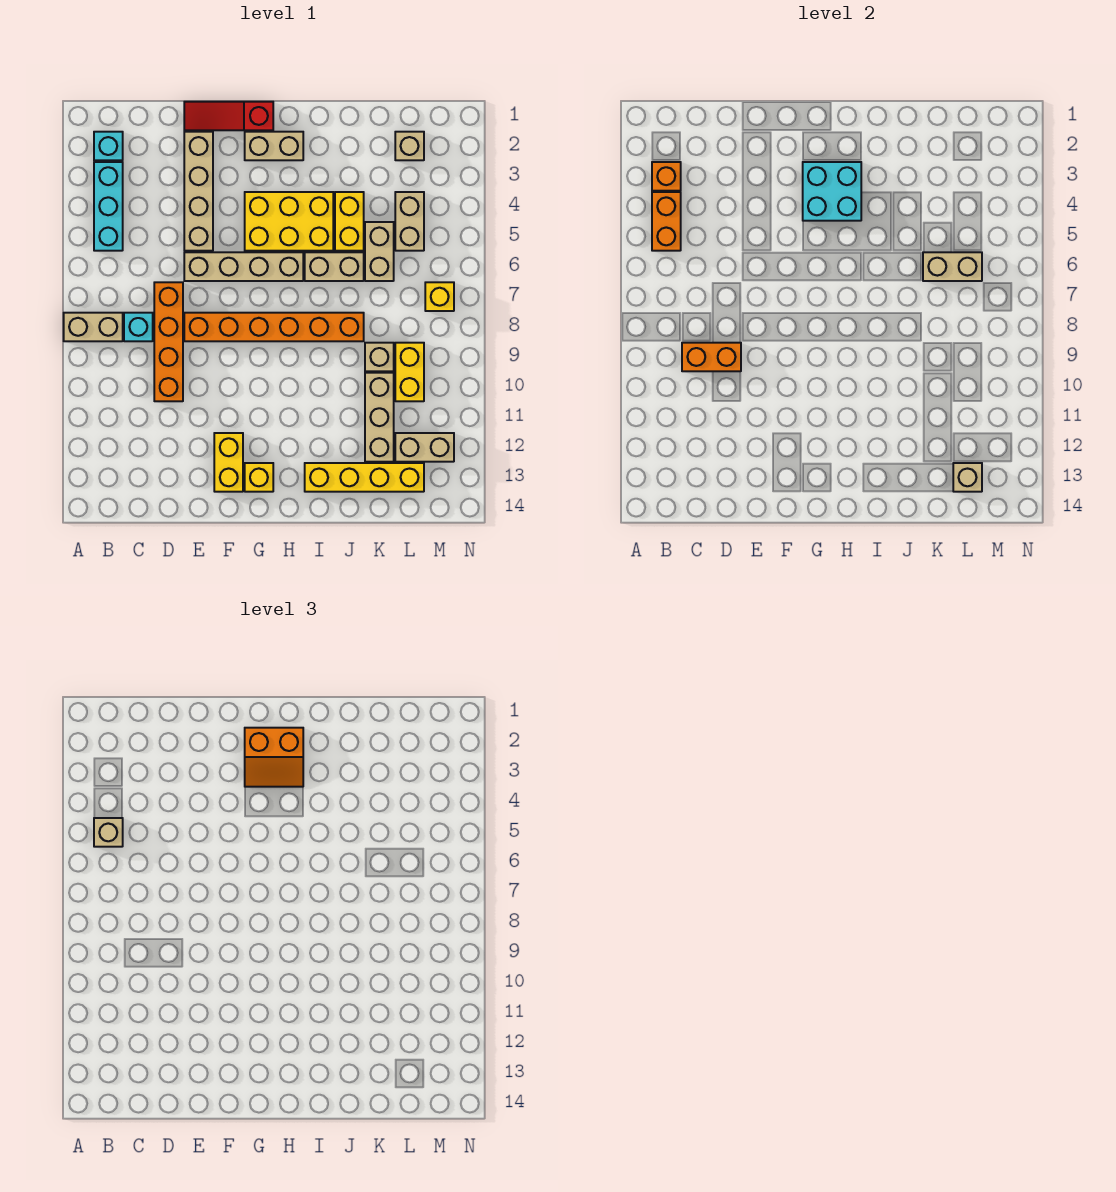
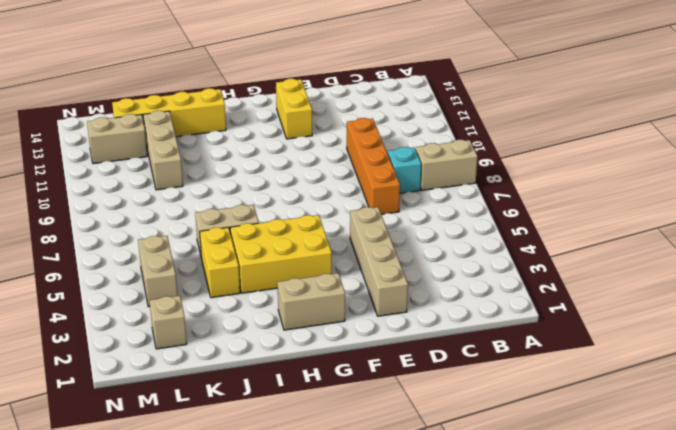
none -> cyan brick B2 level 1
none -> cyan brick B3:B5 level 1
none -> red slope E1:G1 level 1 top G
none -> tan brick E6:H6 level 1

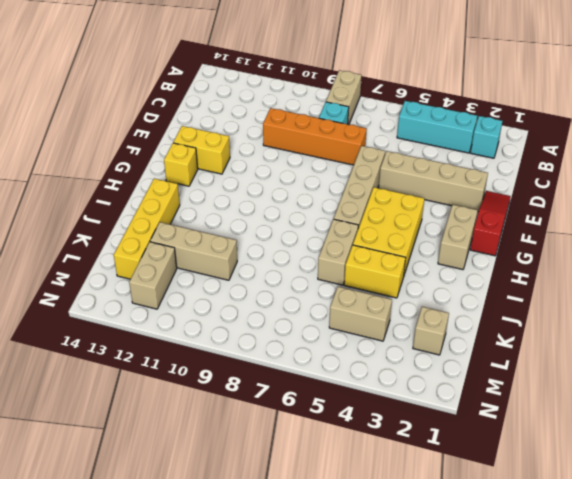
none -> orange brick E8:J8 level 1
none -> tan brick K5:K6 level 1
none -> tan brick K9 level 1
none -> yellow brick L9:L10 level 1

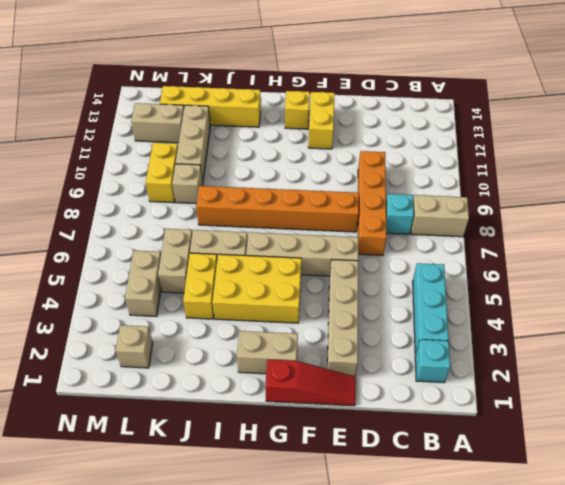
none -> yellow brick M7 level 1
none -> orange brick B3 level 2
none -> orange brick B4:B5 level 2
none -> orange brick C9:D9 level 2

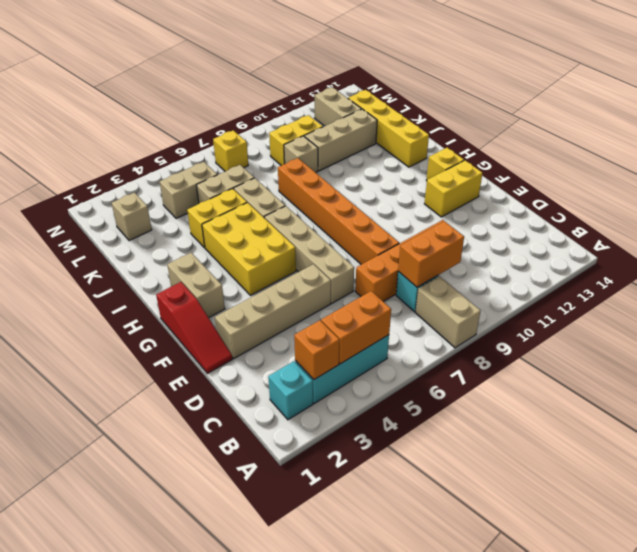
orange brick C8:C9 level 2 -> orange brick C9:D9 level 2
none -> cyan brick G3:H4 level 2
none -> tan brick K6:L6 level 2
none -> tan brick L13 level 2
none -> tan brick B5 level 3

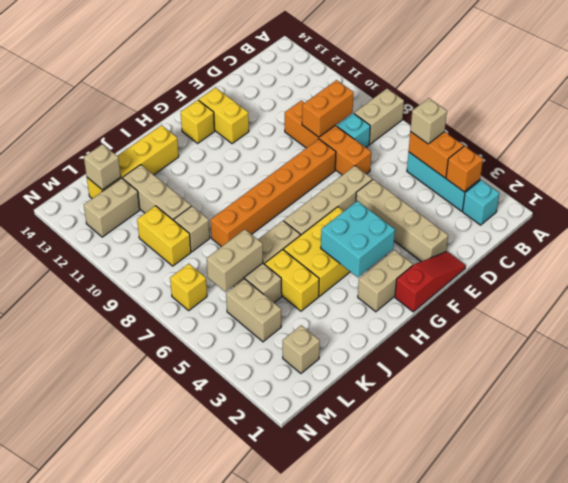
none -> orange slope G2:H3 level 3 top 2

